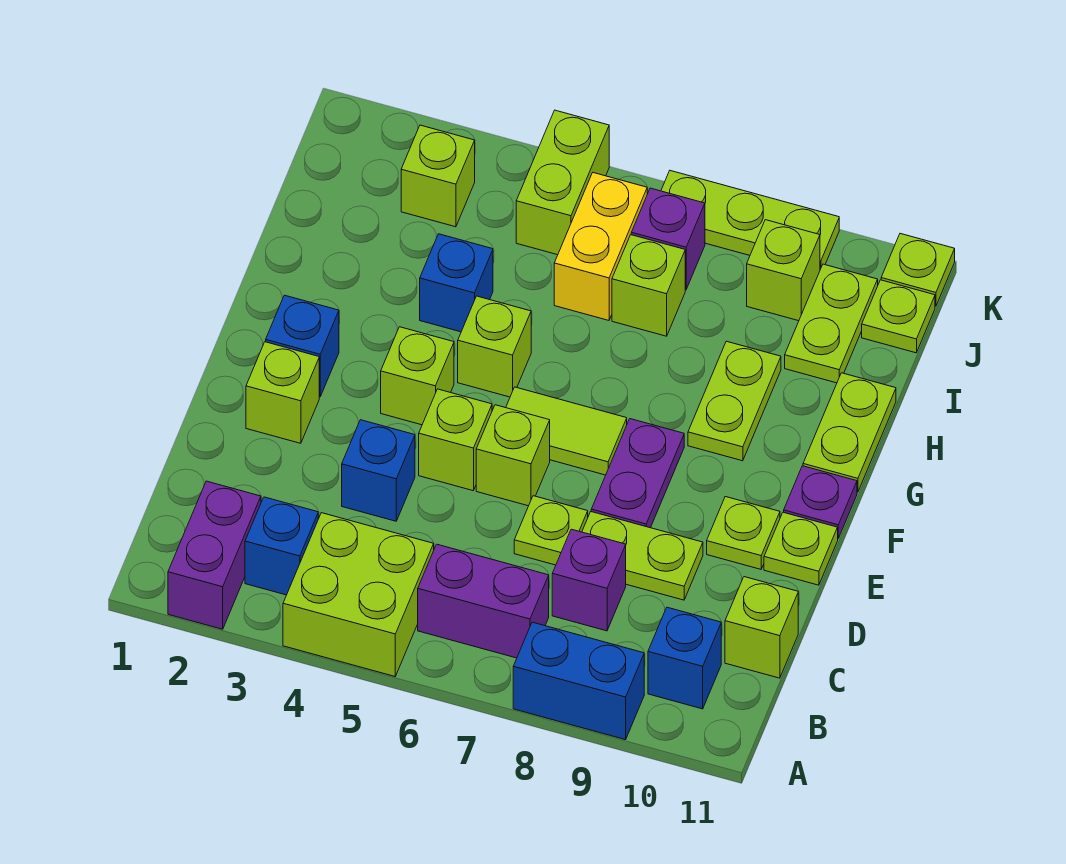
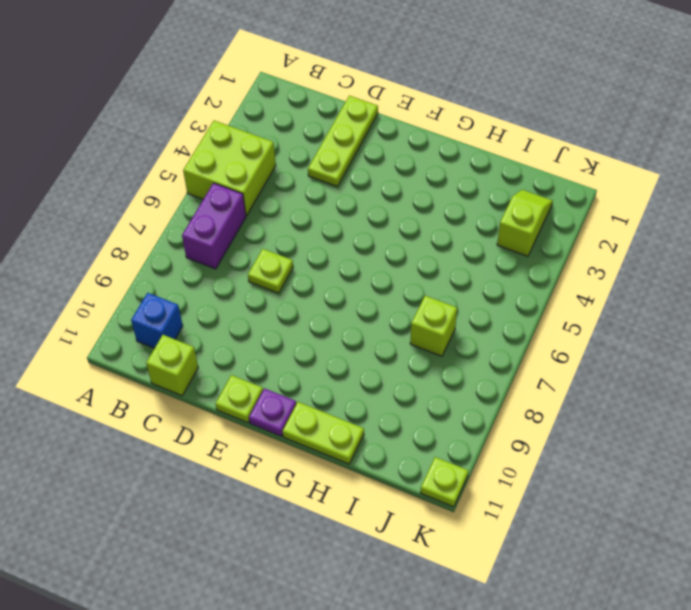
lime plate D1:D3 level 1 -> lime plate K7:K9 level 1
lime slope J2:J3 level 1 top 3 -> lime brick J3 level 1
none -> purple brick A2:B2 level 1
none -> blue brick A8:A9 level 1
none -> blue brick B3 level 1
none -> purple brick C8 level 1

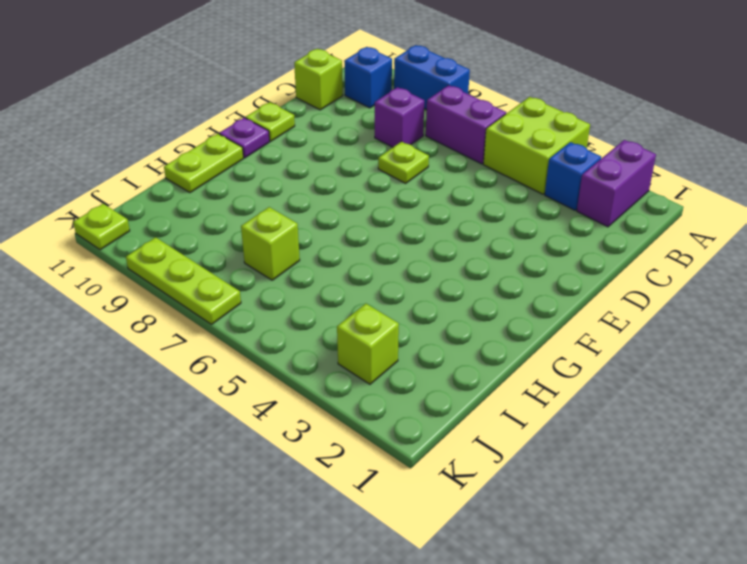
none -> blue brick D4 level 1
none -> lime plate D8:D9 level 1
none -> lime brick E2 level 1
none -> lime brick E5 level 1

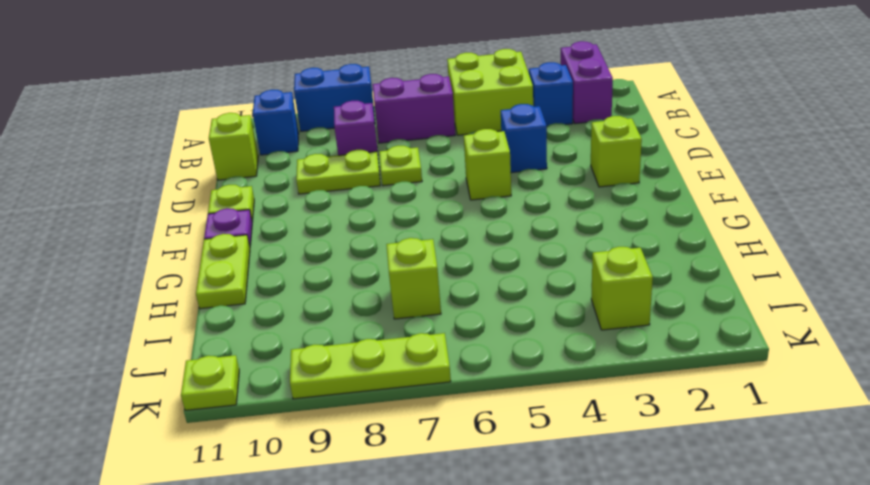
none -> lime brick E6 level 1
none -> purple plate E8:F8 level 1
none -> lime plate E10 level 1
none -> blue brick F2 level 1

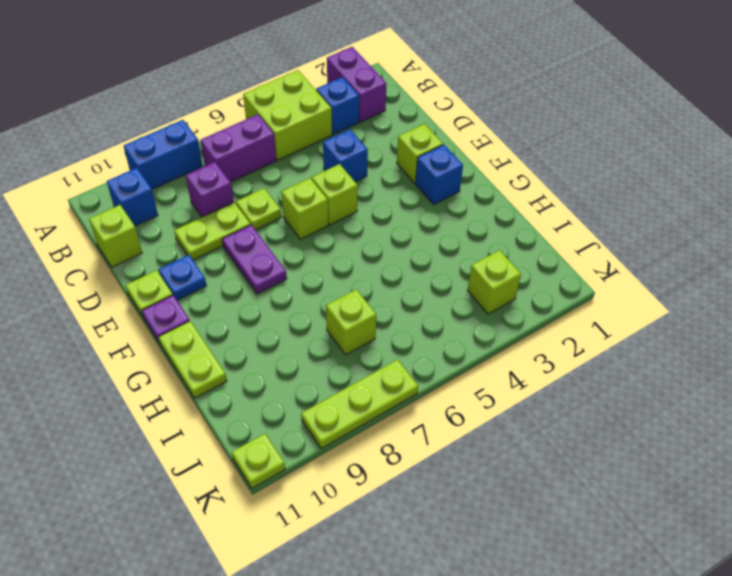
blue plate E10 level 1 -> lime plate E10 level 1
none -> lime brick F4 level 1
none -> lime tile F6:F7 level 1
none -> lime brick G5 level 1
none -> lime plate G9:H9 level 1

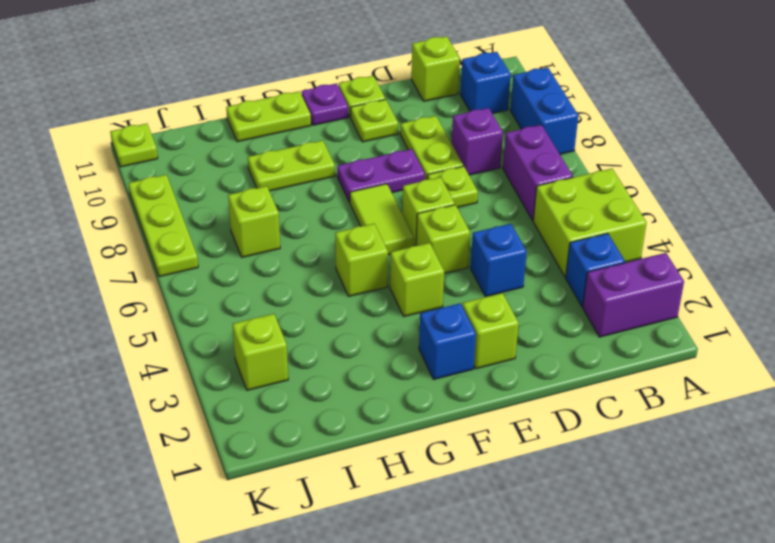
none -> blue brick H4 level 1
none -> yellow brick I6:J6 level 1
none -> lime plate I10:J10 level 1
none -> lime brick J5:K5 level 1

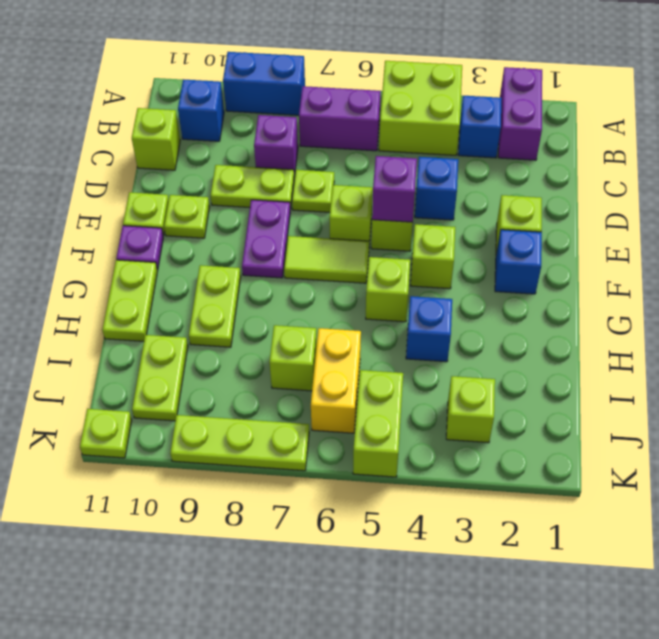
purple brick E5 level 2 -> purple brick J7 level 1
none -> lime brick J9 level 1
none -> lime plate J11 level 1

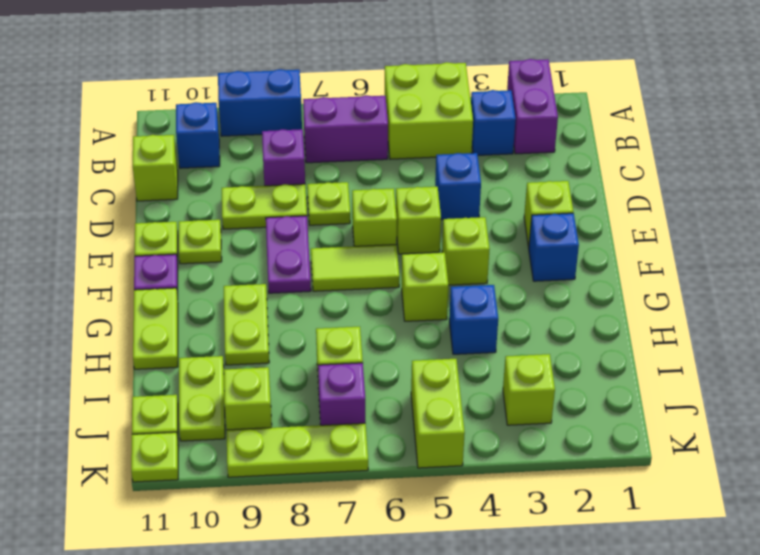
none -> yellow brick I6:J6 level 1

